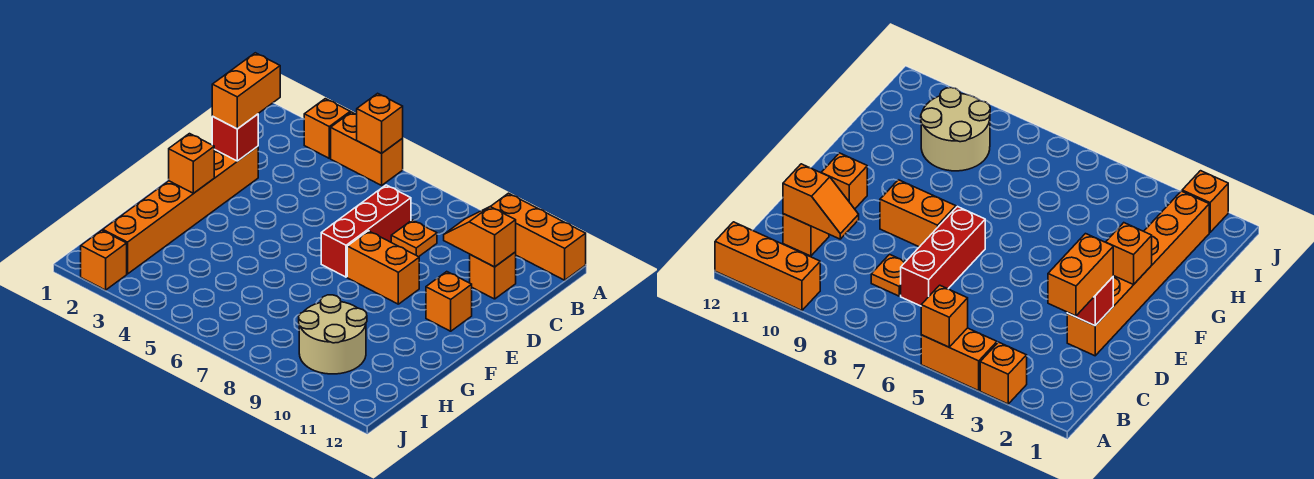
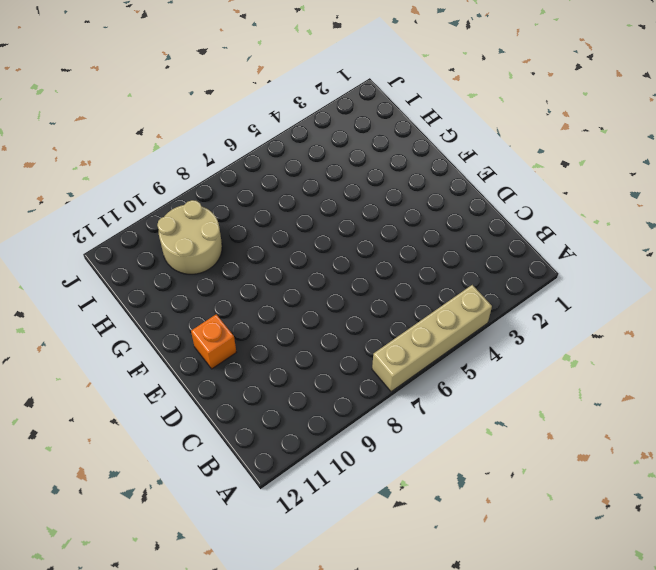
tan brick A4:A7 level 1 -> orange brick A4:A5 level 1
none -> orange brick A3 level 1
none -> orange brick A10:A12 level 1
none -> red brick C7:E7 level 1

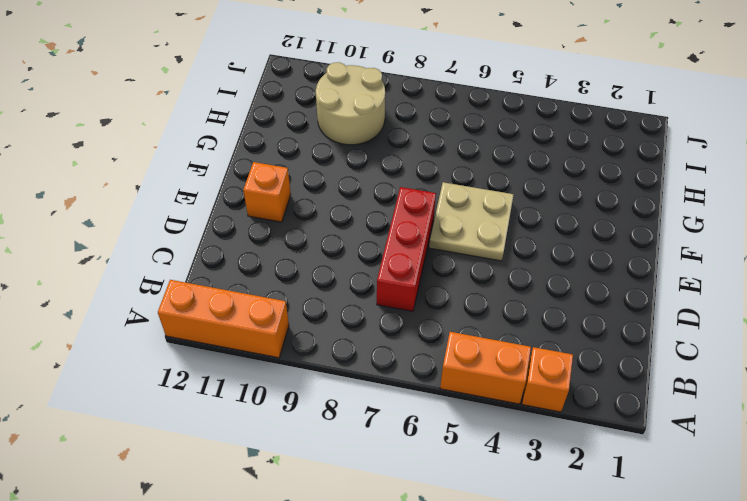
tan plate E5:F6 level 1 -> none
none -> orange plate C8 level 1
none -> orange brick C11 level 1
none -> orange brick D2:I2 level 1

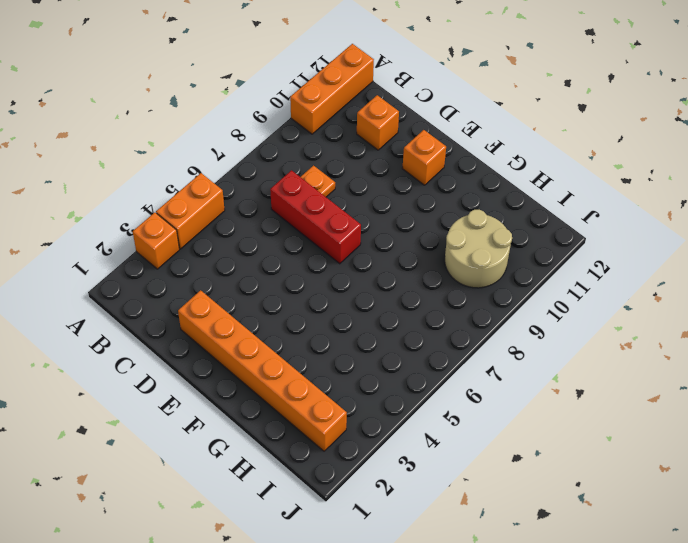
none -> orange brick E8:E9 level 1
none -> orange brick J2 level 1
none -> orange brick A5 level 2

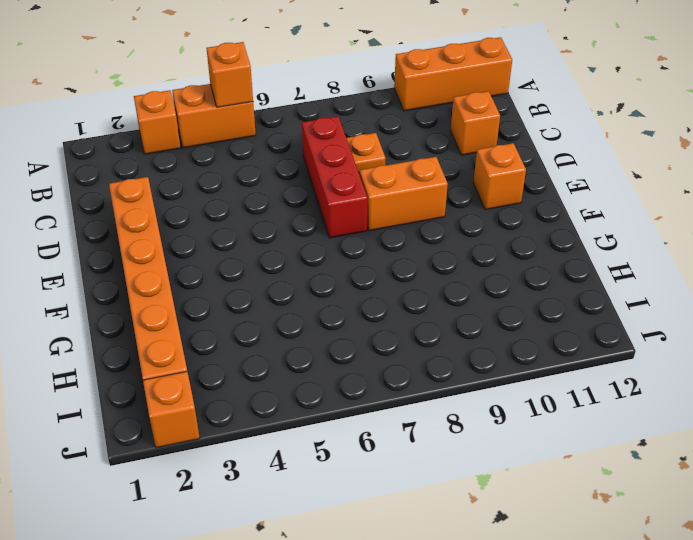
none -> tan round brick H9:I10 level 1
none -> orange slope C10:C11 level 2 top 11
none -> red brick D2 level 2

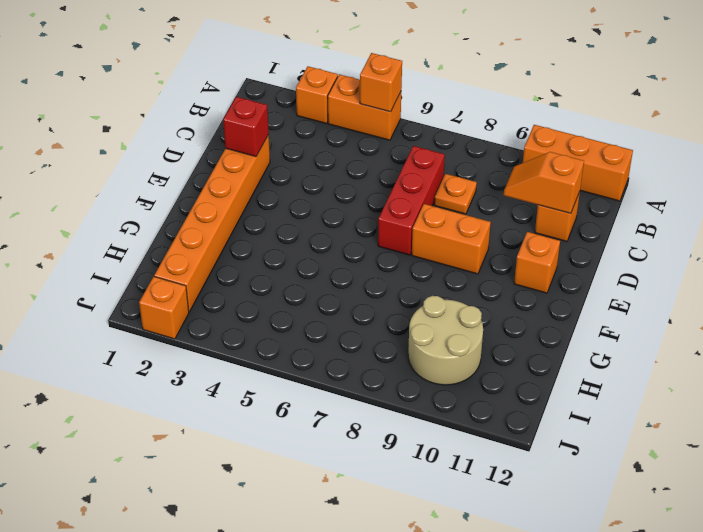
none -> orange brick F2 level 2
none -> orange brick C2:D2 level 3

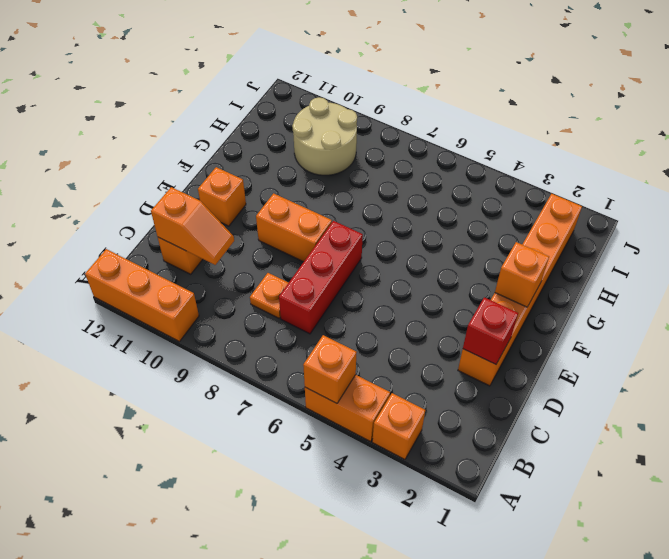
none -> orange brick J2 level 1
none -> orange brick C2:D2 level 3

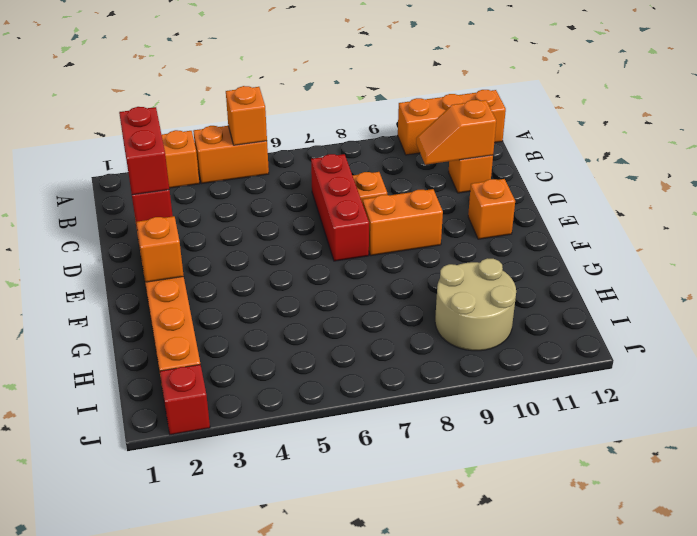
red brick C2:D2 level 3 -> orange brick C2:D2 level 3
red brick J2 level 1 -> orange brick J2 level 1

